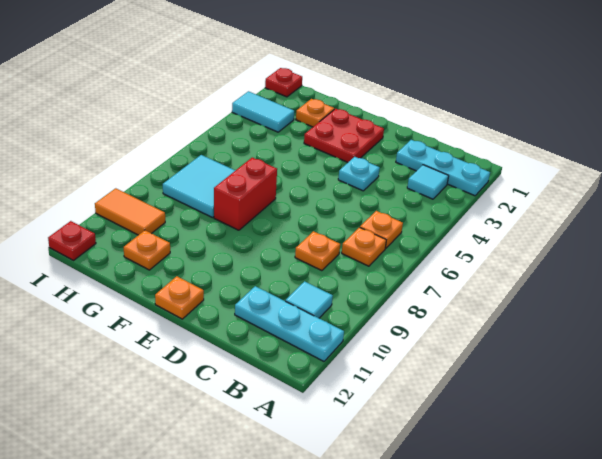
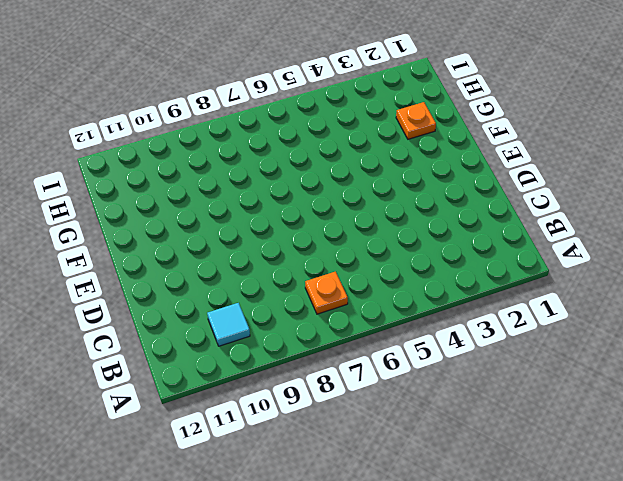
none -> cyan plate A2:C2 level 1
none -> cyan plate A11:C11 level 1
none -> cyan tile B3 level 1

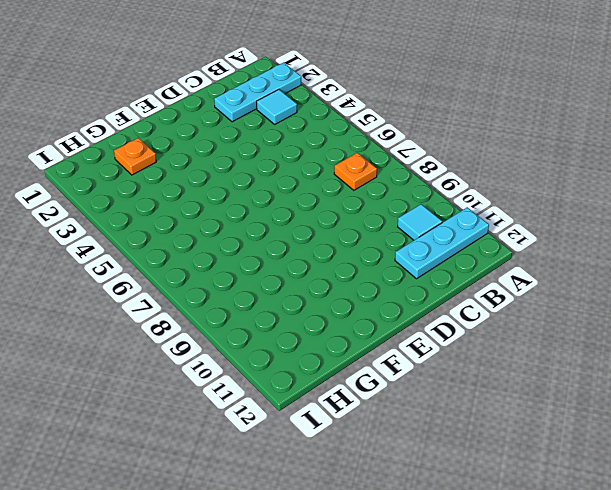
none -> orange plate B6 level 1
none -> orange plate C8 level 1
none -> cyan plate D4 level 1

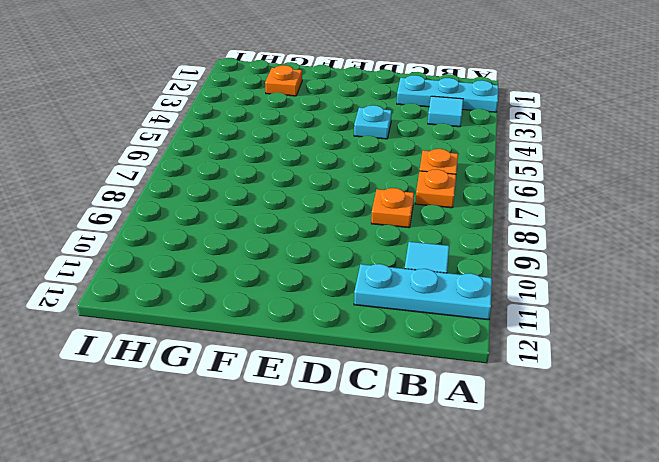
none -> red plate E2:F3 level 1
none -> orange plate E12 level 1
none -> red brick F7:F8 level 1

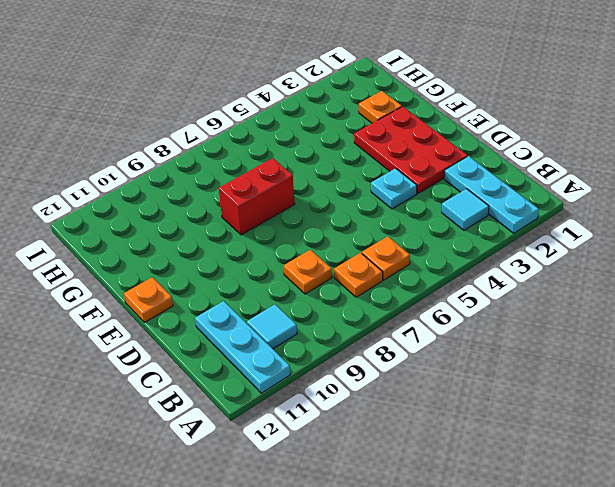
red plate D2:F3 level 1 -> red plate E2:F3 level 1
none -> cyan tile G7:H8 level 1
none -> orange plate G11 level 1
none -> cyan tile H3:I3 level 1

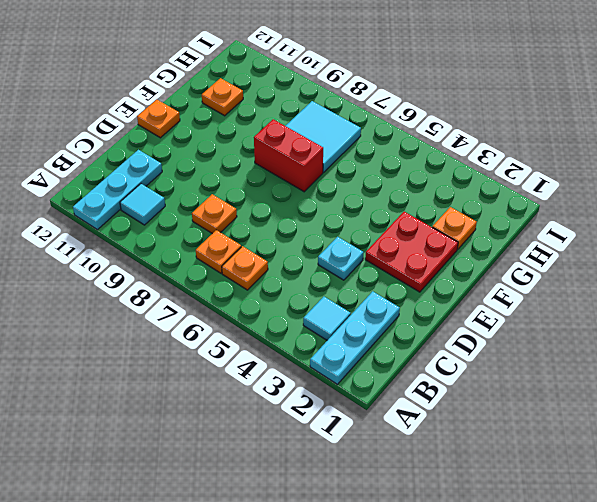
none -> cyan tile H3:I3 level 1
none -> orange tile H10:I10 level 1
none -> red plate I1 level 1

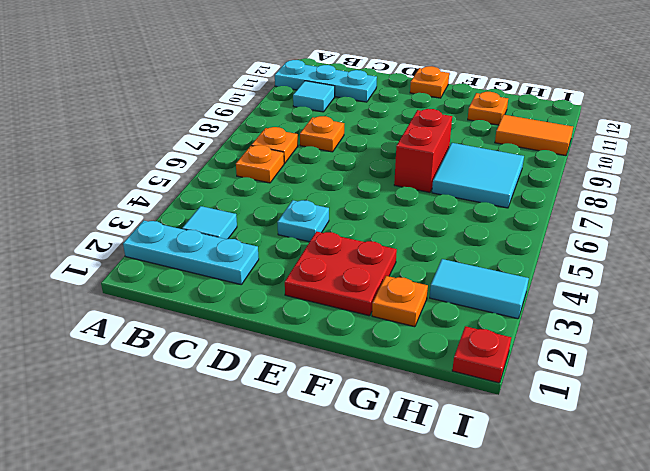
none -> red plate I12 level 1

